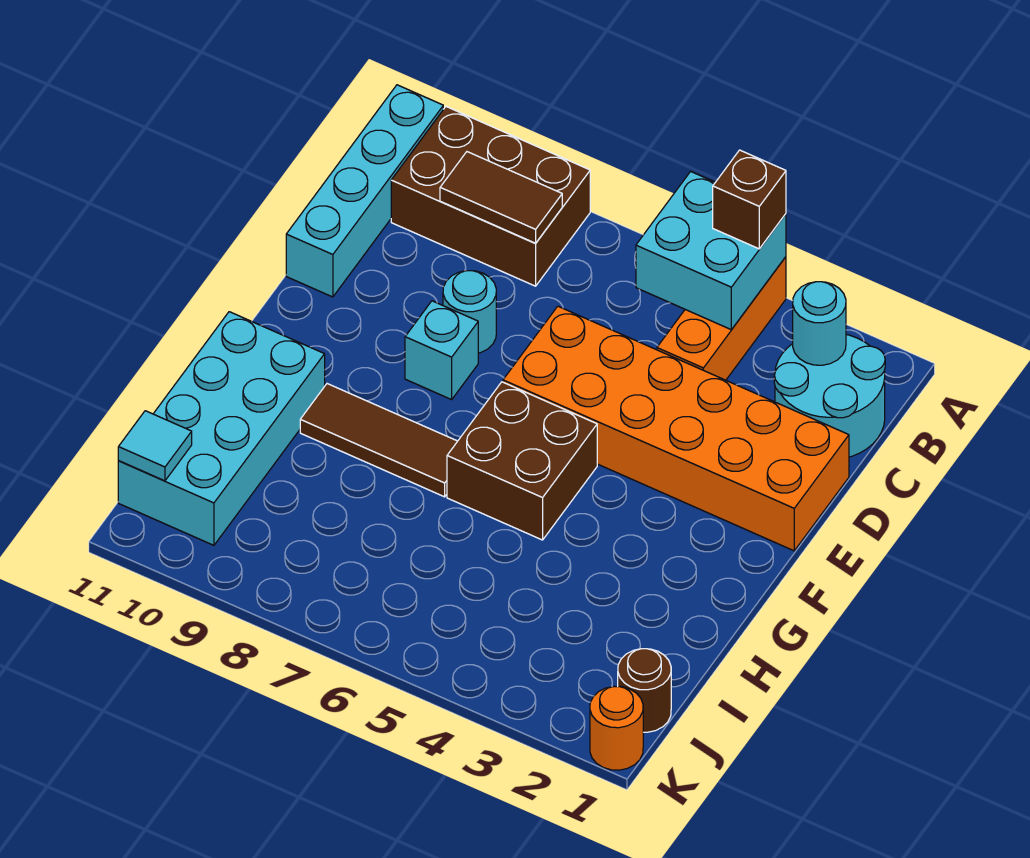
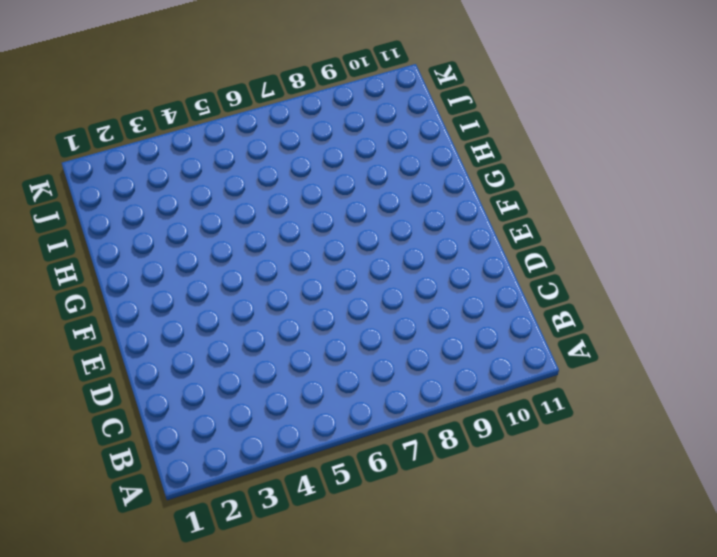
none -> orange brick A4:C4 level 1
none -> brown brick A8:B10 level 1
none -> cyan brick A11:D11 level 1

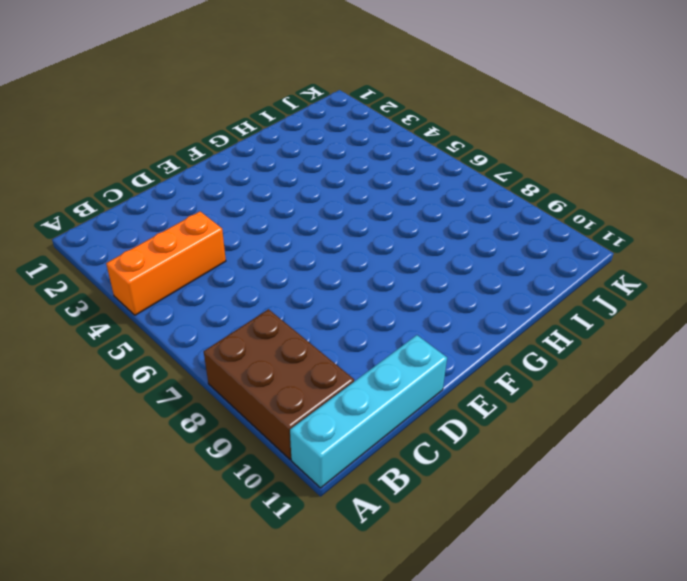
none -> cyan round brick B1:C2 level 1
none -> orange brick D1:E6 level 1
none -> cyan round brick D8 level 1

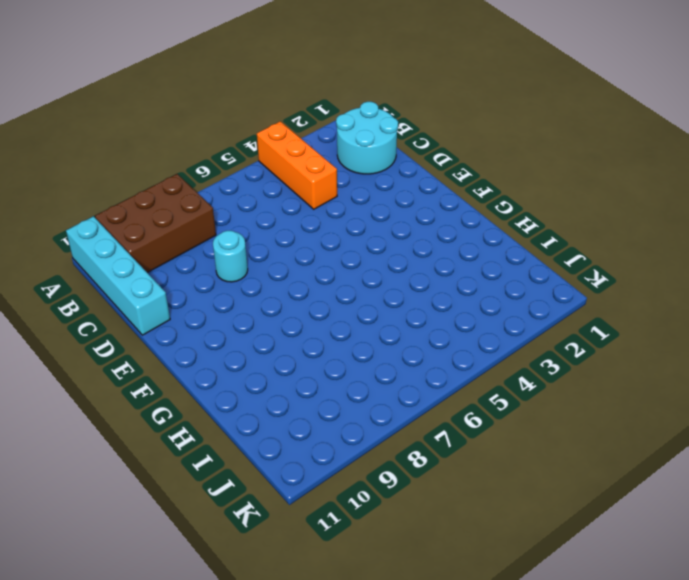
none -> orange brick D1:E6 level 1
none -> cyan brick E8 level 1
none -> brown brick F5:G6 level 1

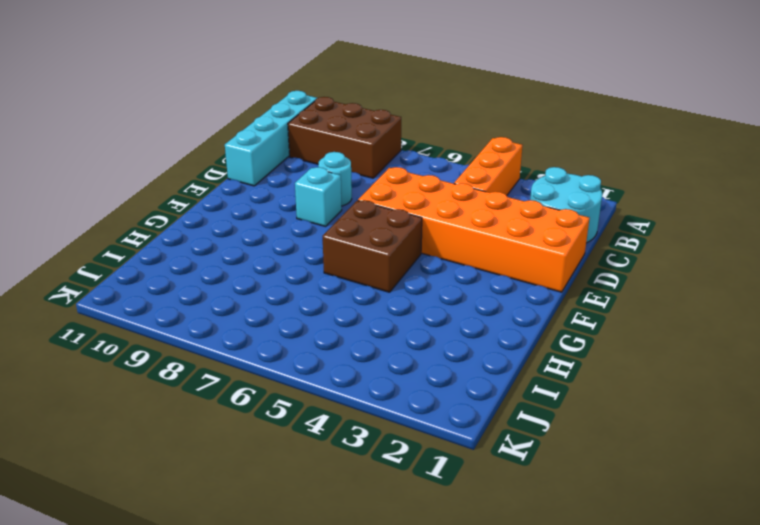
none -> brown tile G7:G9 level 1
none -> cyan brick G10:J11 level 1
none -> brown round brick J1 level 1

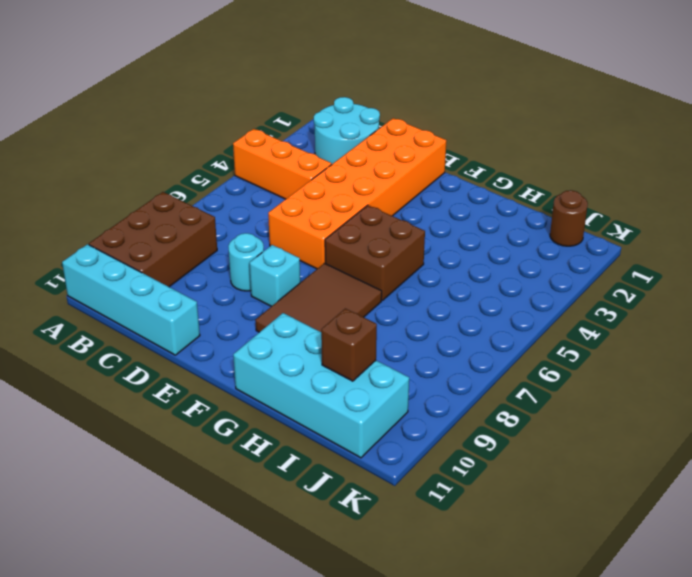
brown tile F7:G9 level 1 -> brown tile G7:G9 level 1
brown brick I10 level 2 -> brown brick A4 level 3
none -> orange round brick K1 level 1
none -> cyan brick A4:B5 level 2
none -> cyan round brick B2 level 2

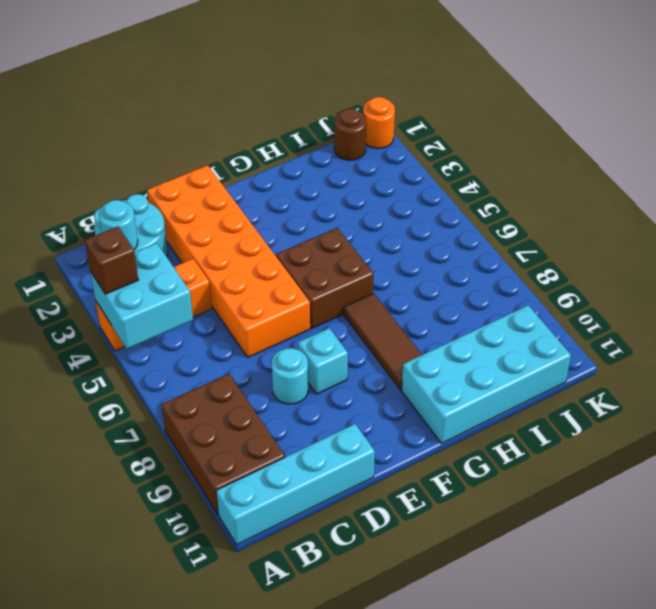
none -> brown tile B8:B9 level 2
none -> cyan tile J11 level 2

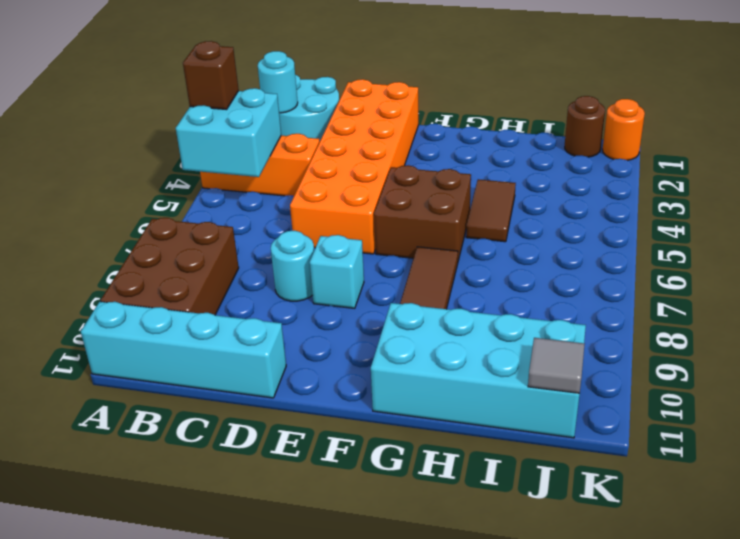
brown tile H4:H5 level 1 -> brown tile B8:B9 level 2
grey tile J11 level 2 -> cyan tile J11 level 2

